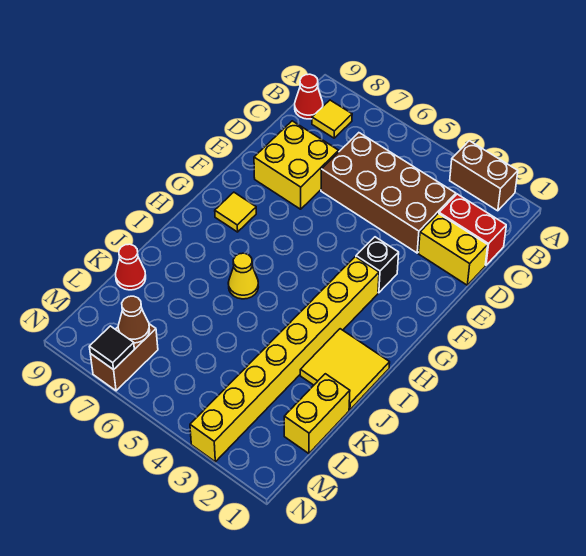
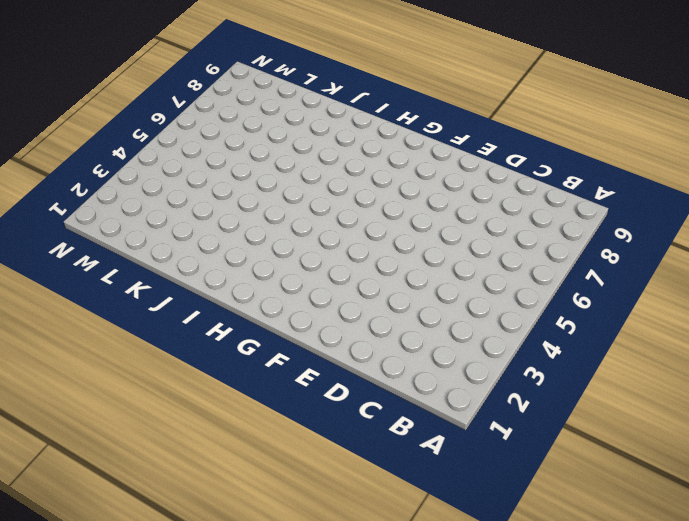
none -> brown brick A2:A3 level 1
none -> yellow tile B8 level 1
none -> red cone B9 level 1

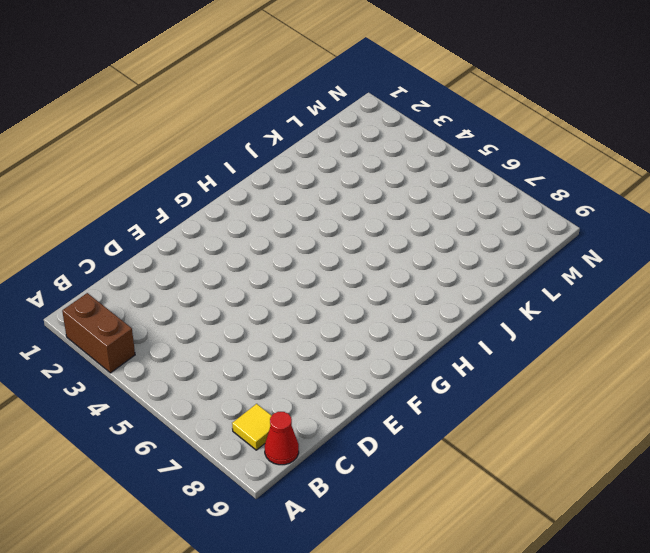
none -> red brick C1:C2 level 1
none -> brown brick C3:D6 level 1
none -> yellow brick D1:D2 level 1

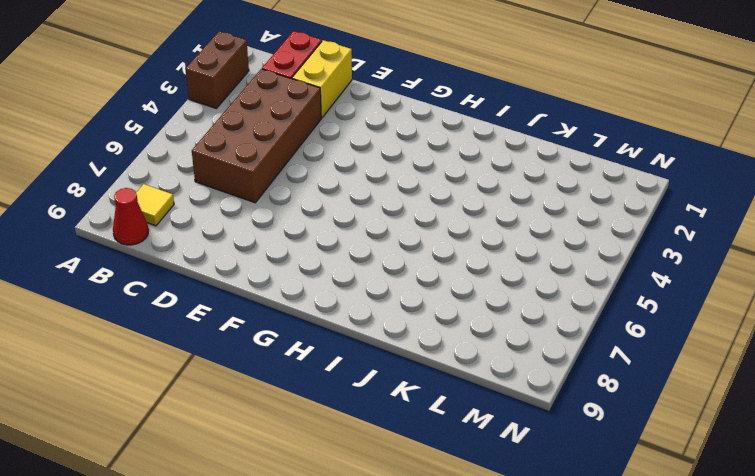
none -> yellow brick D7:E8 level 1
none -> black brick F3 level 1
none -> yellow brick G3:N3 level 1

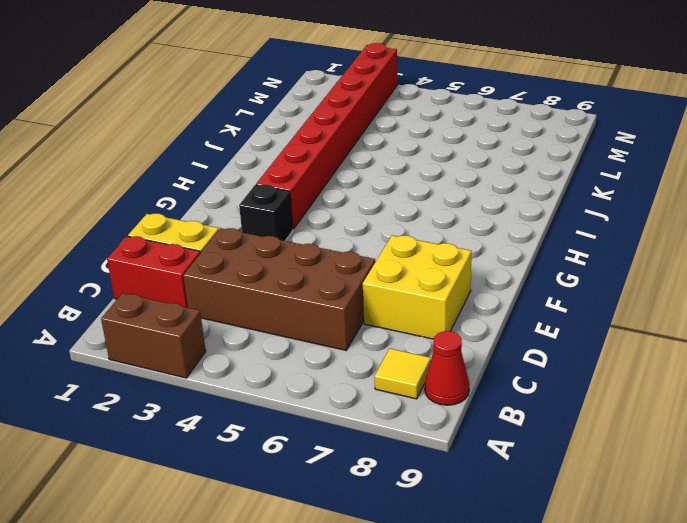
red brick G3:N3 level 1 -> yellow brick G3:N3 level 1
none -> yellow tile G8 level 1
none -> yellow tile I1:J2 level 1
none -> yellow cone I6 level 1

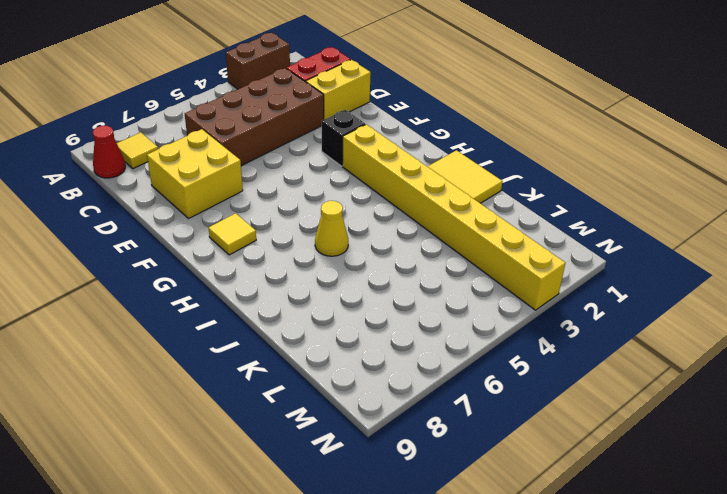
none -> yellow brick K1:L1 level 1
none -> red cone K9 level 1
none -> brown brick M7:N7 level 1

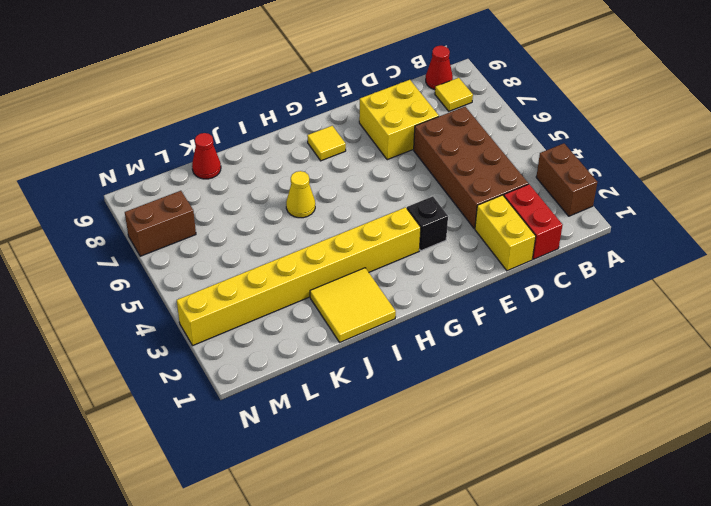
none -> yellow brick K1:L1 level 1
none -> brown cone M7 level 2
none -> black tile N7 level 2

